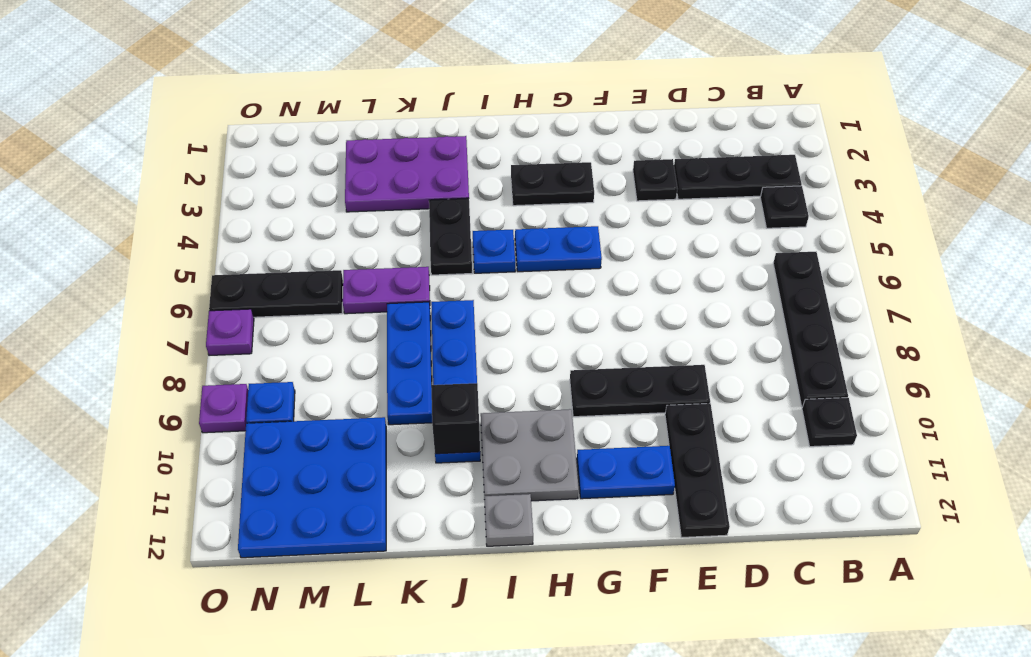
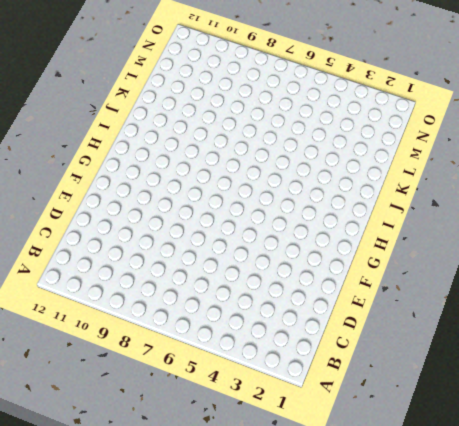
none -> black plate B3:D3 level 1
none -> black plate B4 level 1
none -> black plate B6:B9 level 1

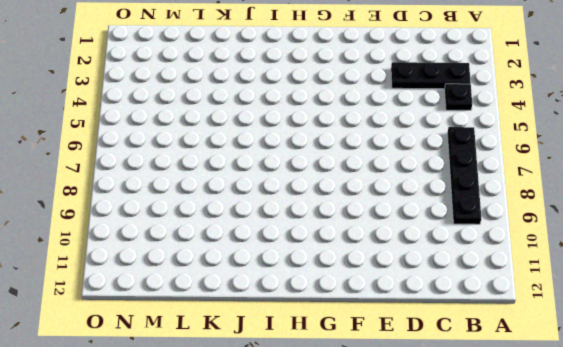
none -> black plate B10 level 1
none -> black plate E3 level 1
none -> black plate E9:G9 level 1

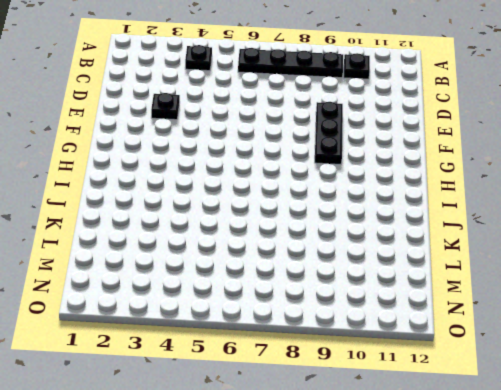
none -> black plate B3:D3 level 1
none -> black plate E10:E12 level 1
none -> blue plate F11:G11 level 1

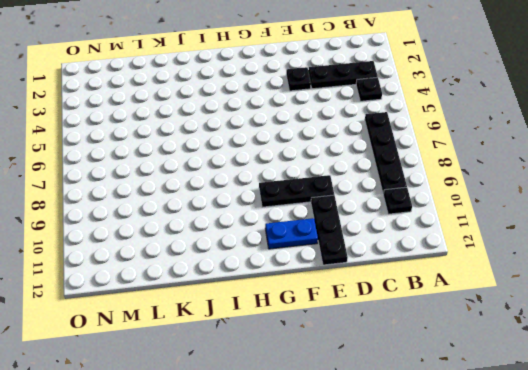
none -> black plate G3:H3 level 1
none -> blue plate G5:H5 level 1
none -> grey plate H10:I11 level 1

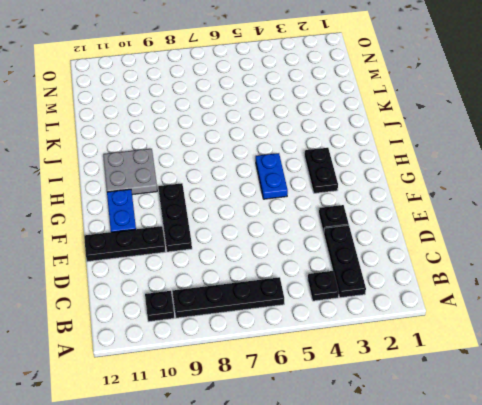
none -> blue plate I5 level 1
none -> grey plate I12 level 1
none -> purple plate J2:L3 level 1

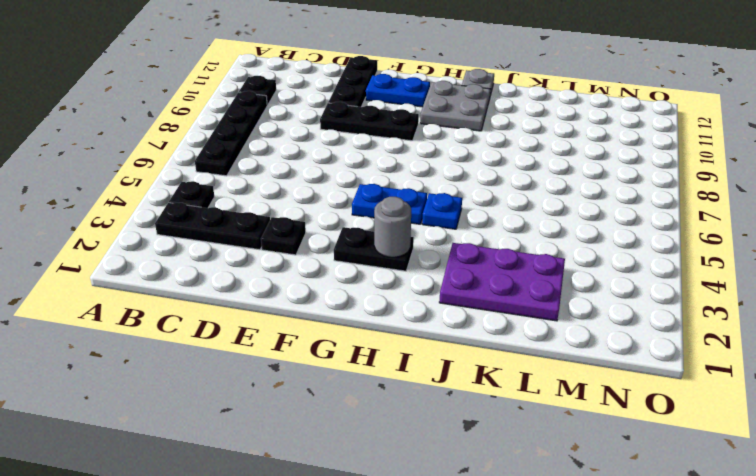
grey round brick H3 level 2 -> none
none -> black plate J4:J5 level 1
none -> blue plate J7:J10 level 1
none -> purple plate K6:L6 level 1

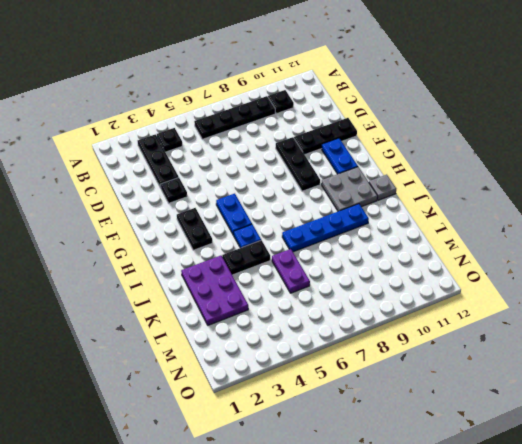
none -> blue plate K7:K9 level 1
none -> blue plate L10:N12 level 1
none -> black plate M6:O6 level 1

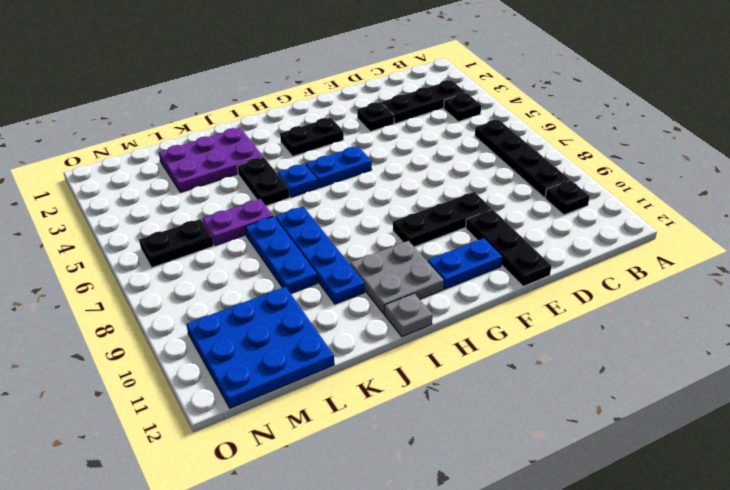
black plate M6:N6 level 1 -> black plate M6:O6 level 1
none -> blue plate N9 level 1
none -> purple plate O7 level 1
none -> purple plate O9 level 1

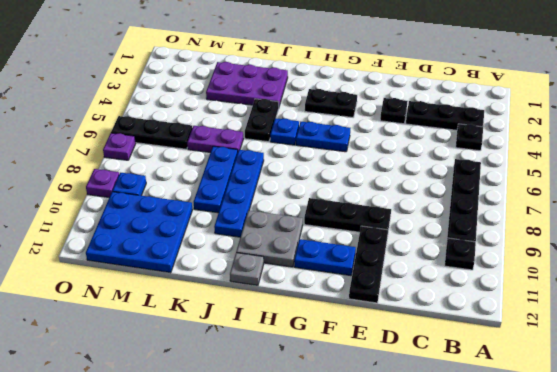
none -> black brick J10 level 2

